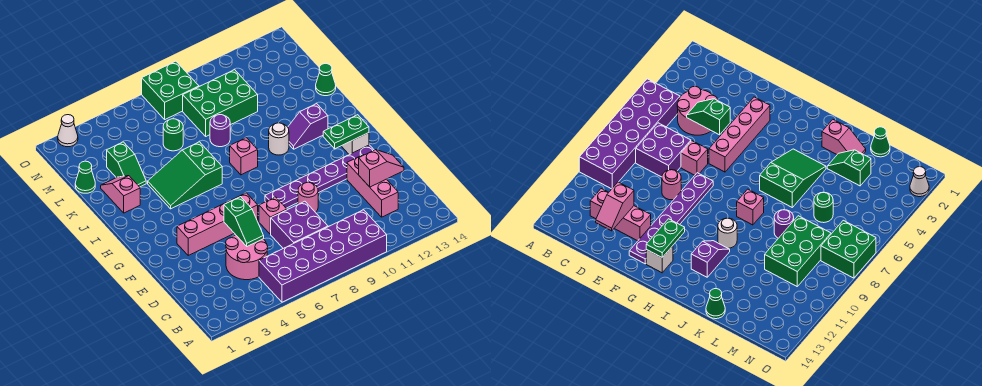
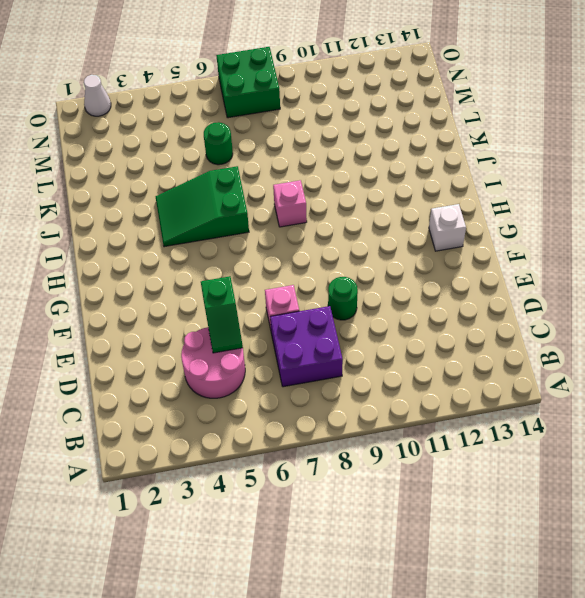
green round brick E9 level 1 -> pink round brick E9 level 1
none -> purple brick A5:B10 level 1
none -> pink brick C12:E12 level 1
none -> pink brick F3:F6 level 1

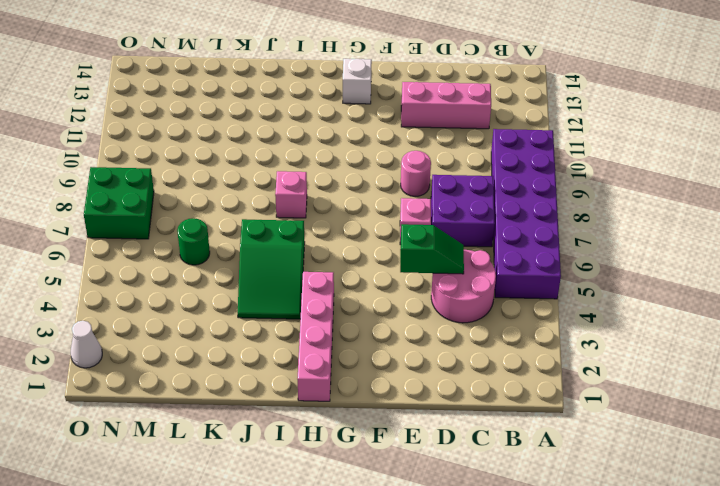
pink brick H1:H4 level 1 -> pink brick F3:F6 level 1
none -> purple plate F8:F13 level 1
none -> white round brick I10 level 1
none -> purple slope I11:I12 level 1 top 12

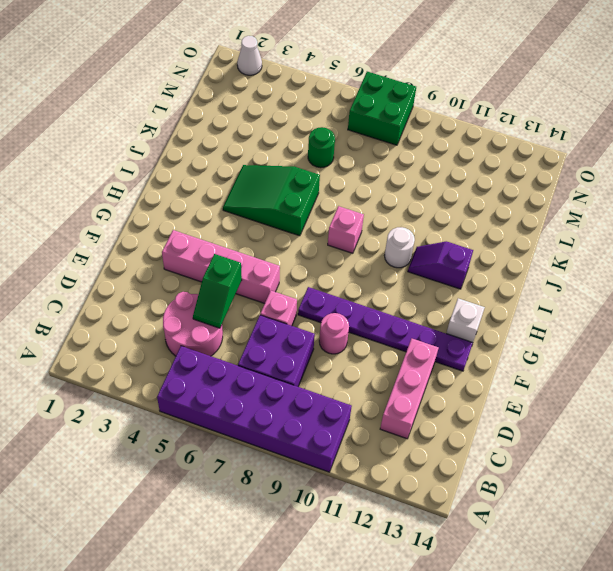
none -> pink slope J2:K2 level 1 top J
none -> green slope K3:L3 level 1 top L
none -> purple round brick K8 level 1

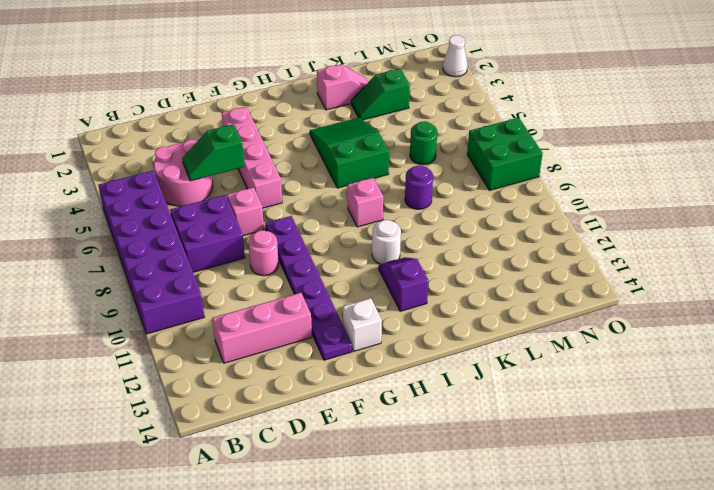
none -> green cone K14 level 1
none -> green cone L1 level 1
none -> green brick L8:M10 level 1

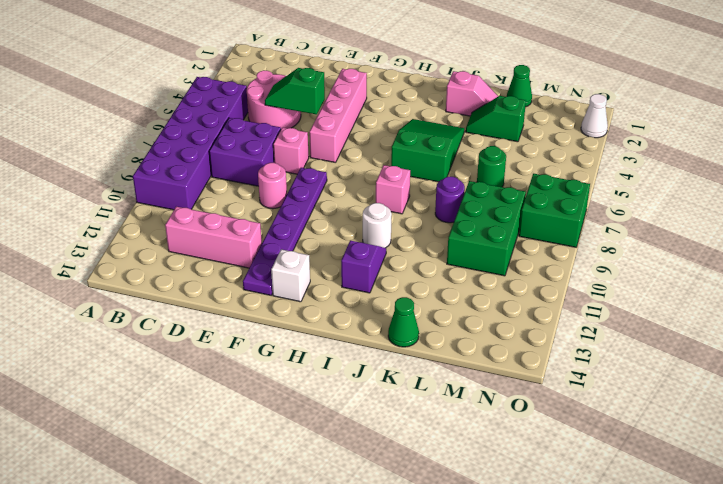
none -> pink slope D12:D13 level 2 top 12
none -> green plate G12:G13 level 2

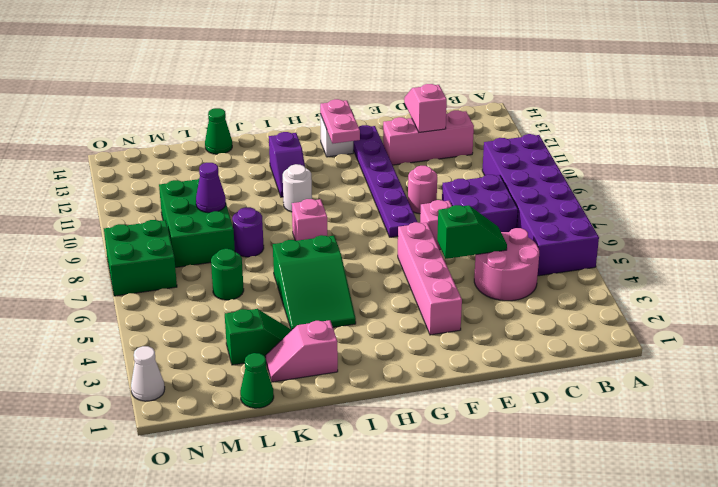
pink plate G12:G13 level 2 -> green plate G12:G13 level 2
purple cone L9 level 2 -> none

